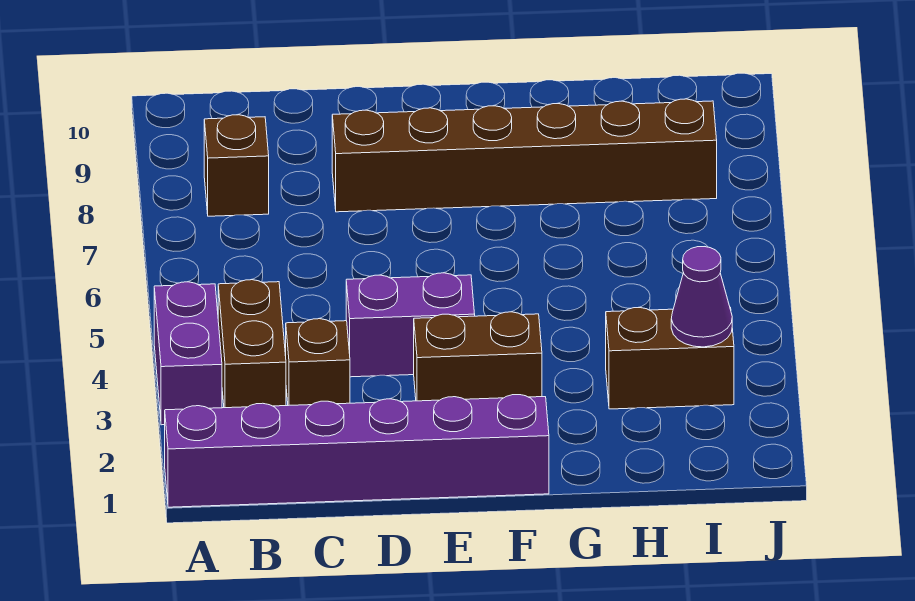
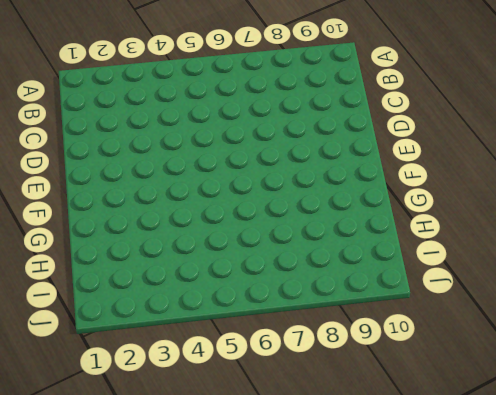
none -> purple brick A1:F1 level 1
none -> purple brick A3:A4 level 1

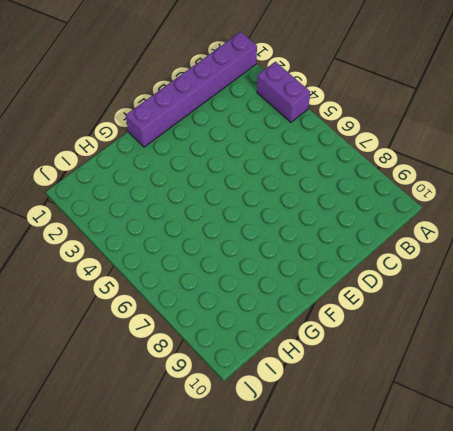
none -> brown brick B3:B4 level 1
none -> brown brick B8 level 1

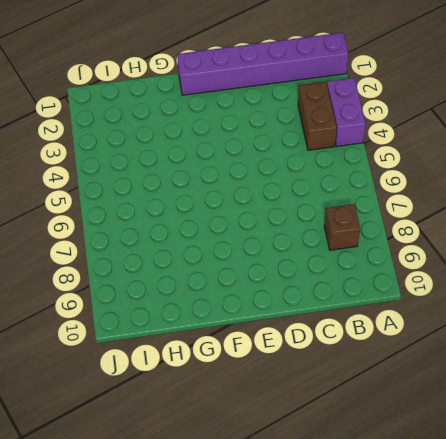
none -> brown brick C3 level 1
none -> purple brick D4:E4 level 1

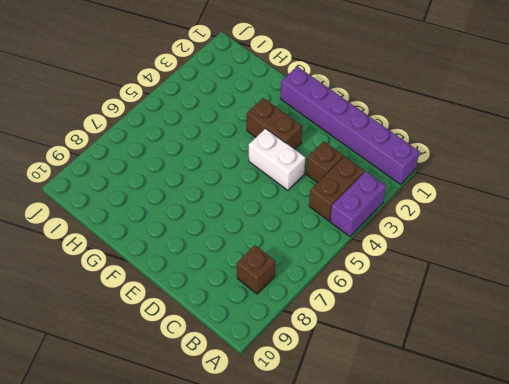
white brick D4:E4 level 1 -> purple brick D4:E4 level 1
none -> brown brick D8:I8 level 1
none -> brown brick H3:I3 level 1

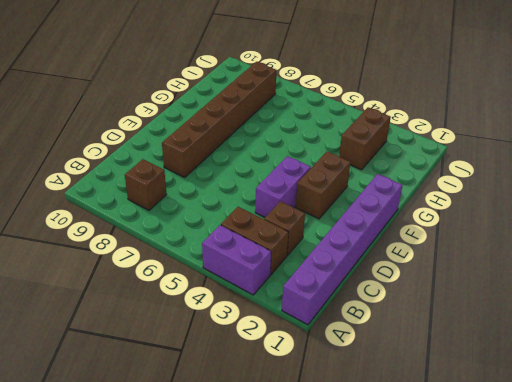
none -> purple cone I3 level 2

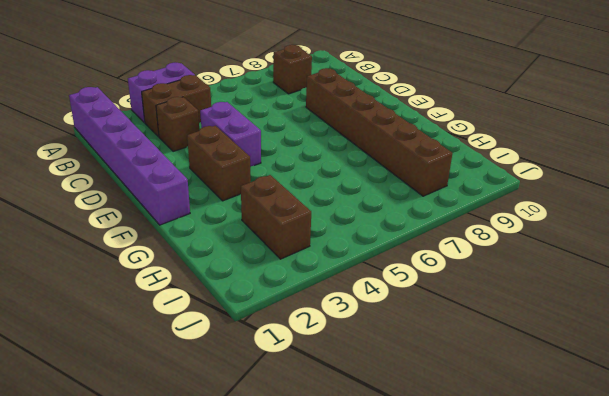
none -> purple cone I3 level 2

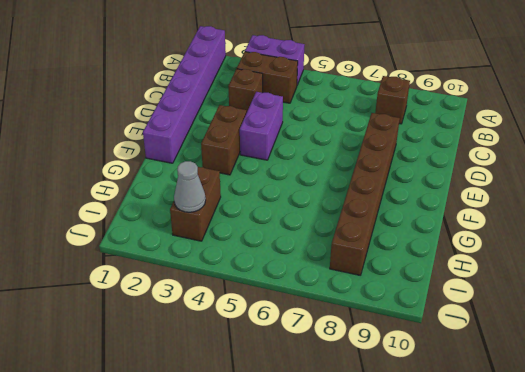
grey cone I3 level 2 -> purple cone I3 level 2

